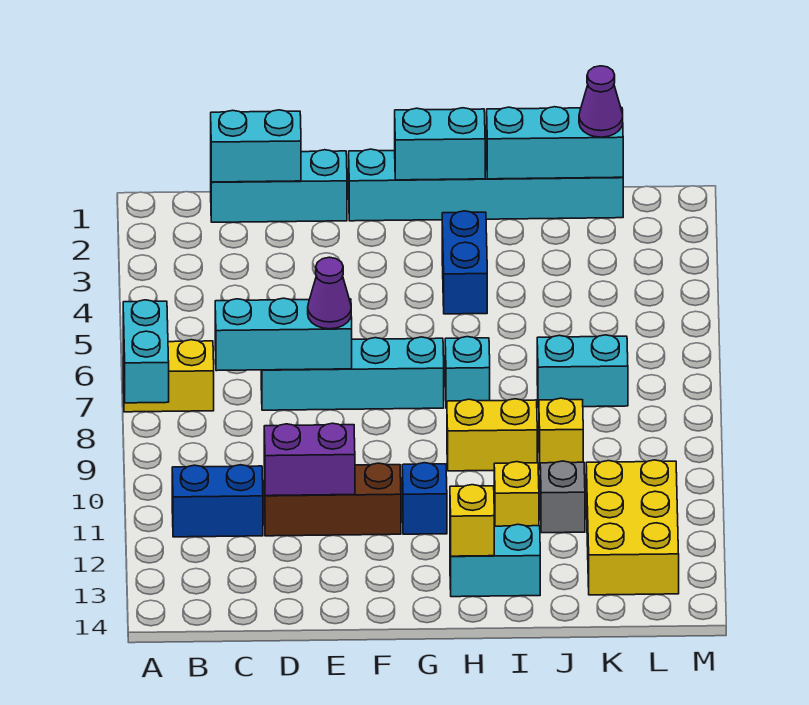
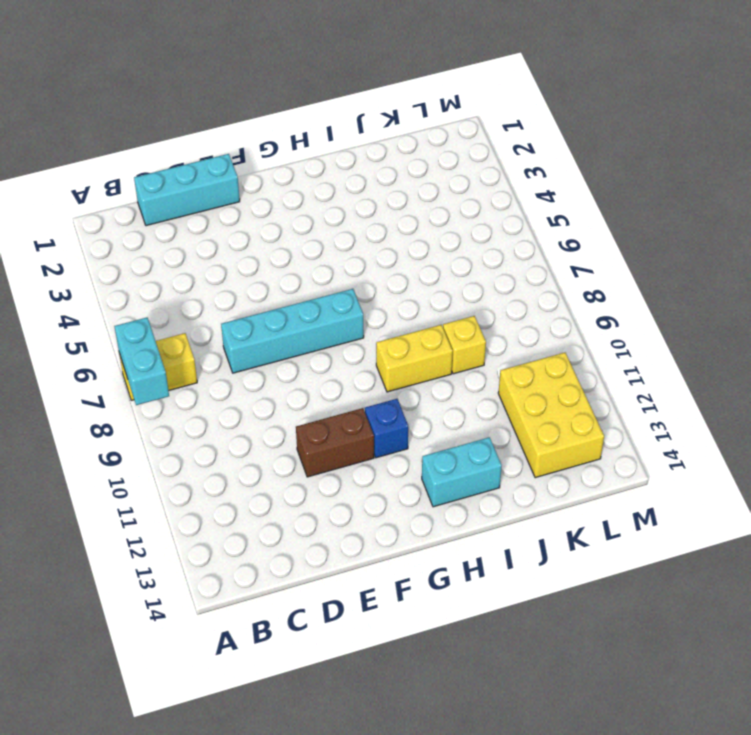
brown brick E11:F11 level 1 -> brown brick D11:F11 level 1
none -> blue brick B11:C11 level 1
none -> cyan brick F1:K1 level 1
none -> blue brick H3:H4 level 1

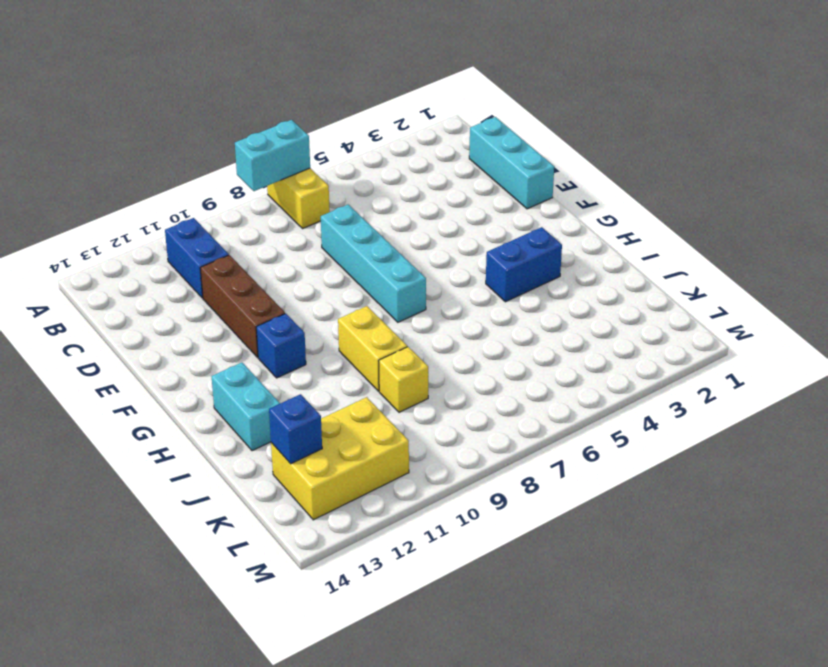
blue brick K13 level 2 -> none
none -> cyan brick F1:K1 level 1
none -> cyan brick H7 level 1
none -> yellow brick I11 level 1

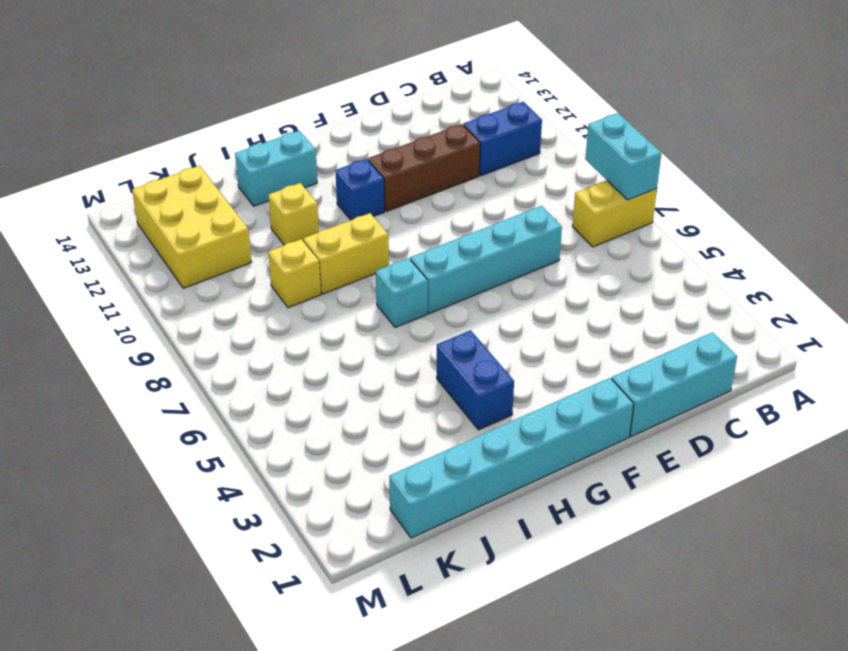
none -> cyan brick J7:K7 level 1
none -> grey brick J11 level 1
none -> cyan brick C1:D1 level 2

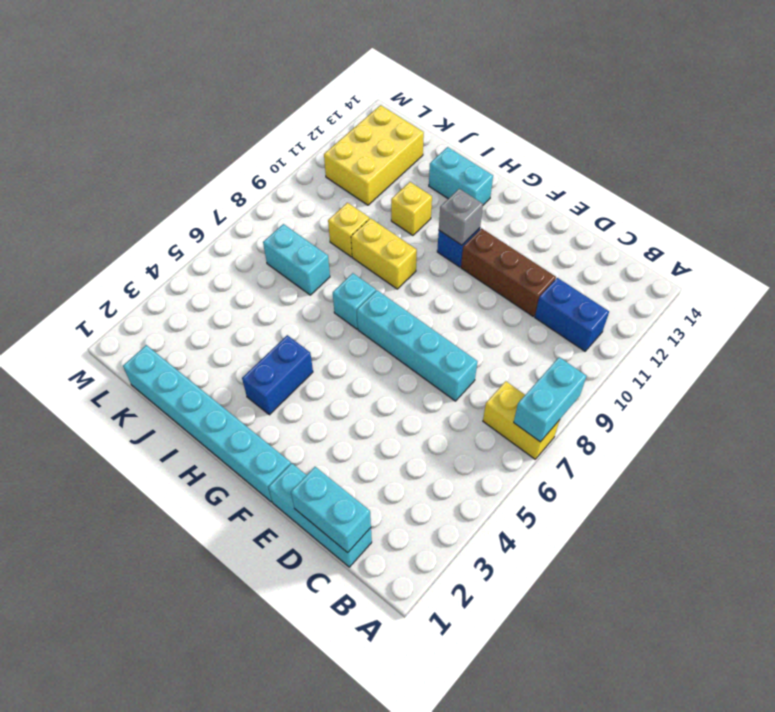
grey brick G11 level 2 -> grey brick J11 level 1
none -> cyan brick C7:E7 level 2
none -> purple brick D11:E11 level 2
none -> cyan brick G1:H1 level 2

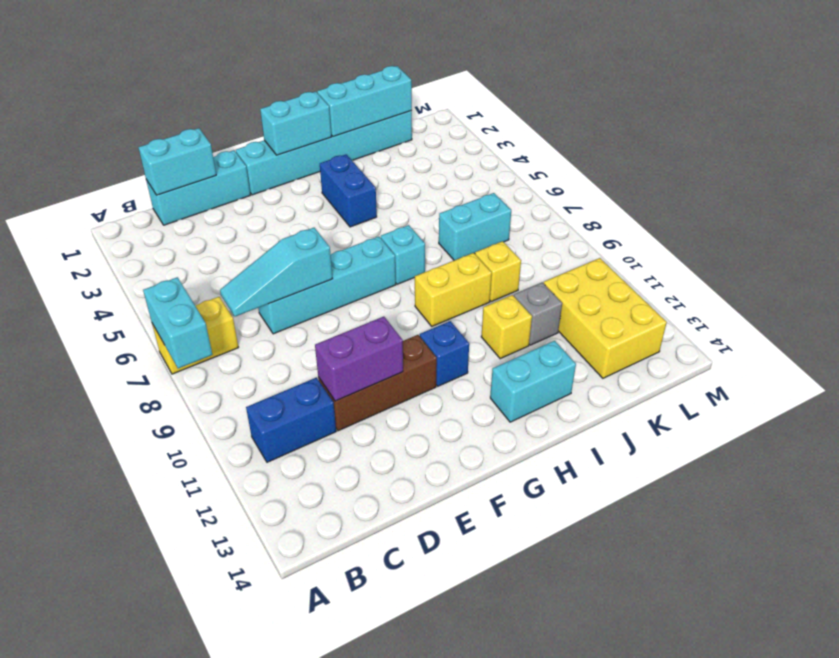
cyan slope C7:E7 level 2 top E -> cyan brick C7:E7 level 2
none -> yellow brick H13 level 2
none -> purple cone E7 level 3
none -> purple cone K1 level 3

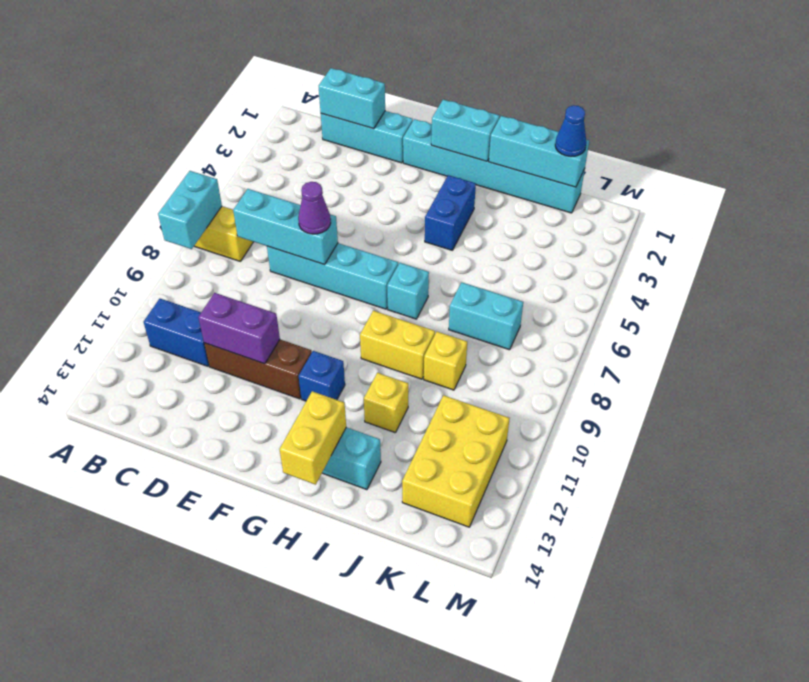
yellow brick H13:H14 level 2 -> yellow brick H13 level 2
blue cone K1 level 3 -> purple cone K1 level 3
none -> grey brick J11 level 1

